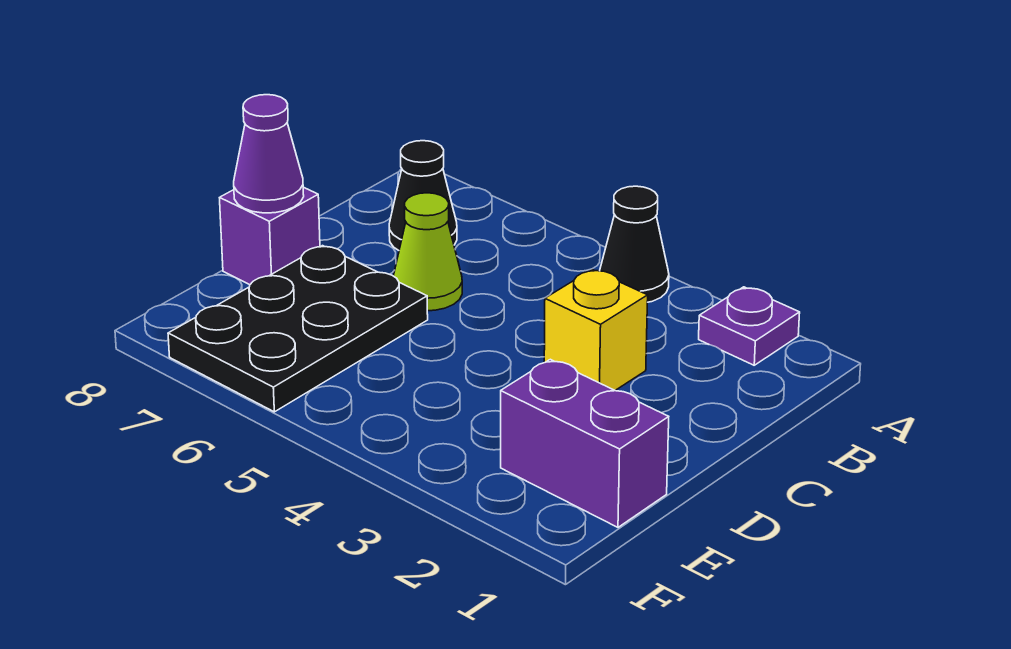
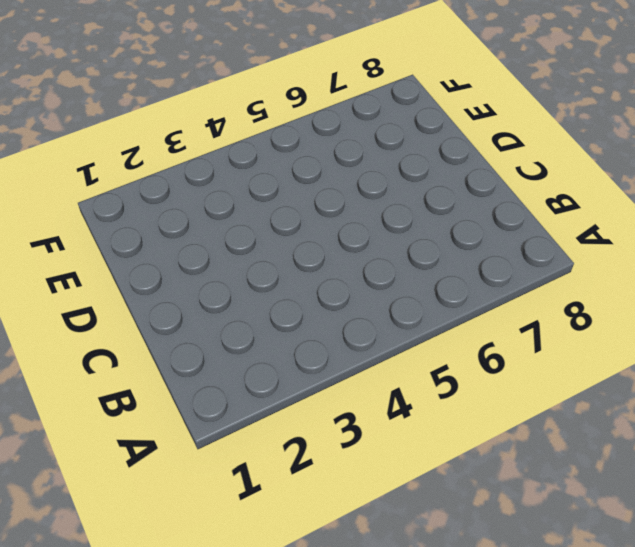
none -> purple plate A2 level 1
none -> black cone A4 level 1

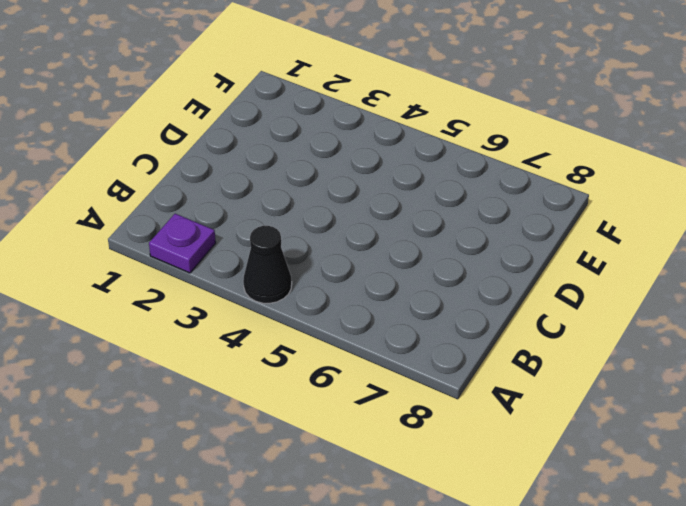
none -> black cone B7 level 1
none -> yellow brick C3 level 1

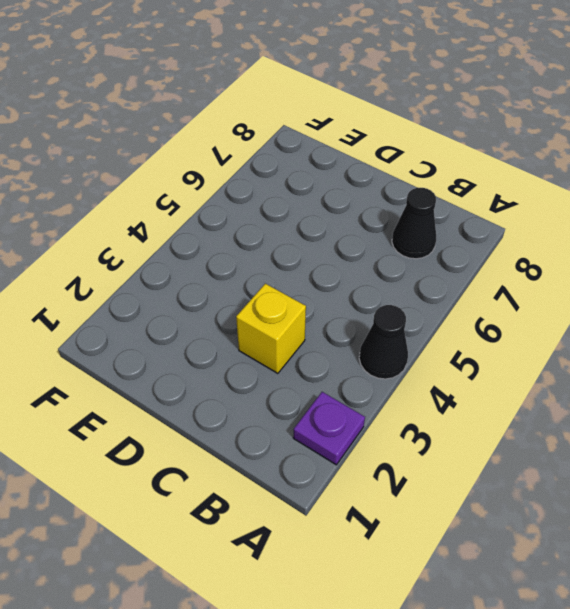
none -> lime cone C6 level 1
none -> black plate D6:F7 level 1

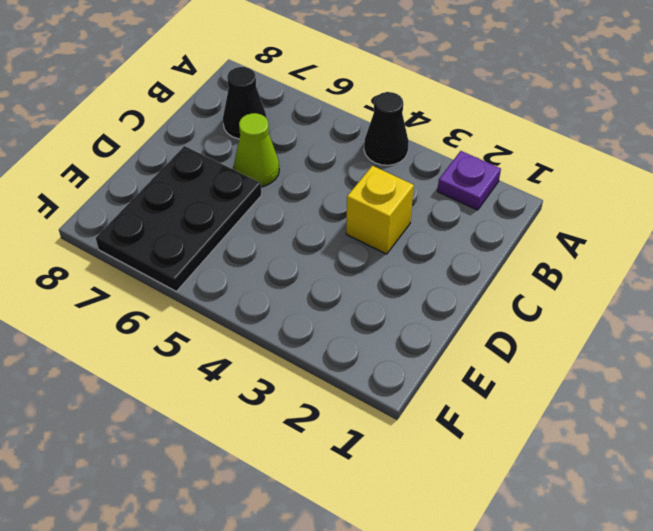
none -> purple brick D8 level 1
none -> purple brick E1:E2 level 1

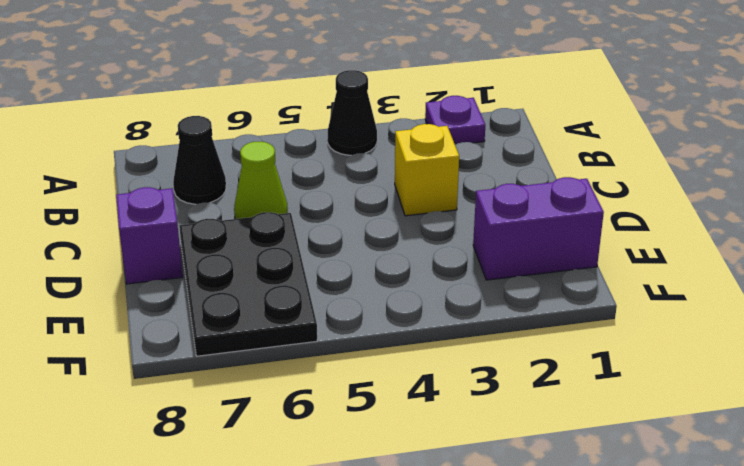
none -> purple cone D8 level 2

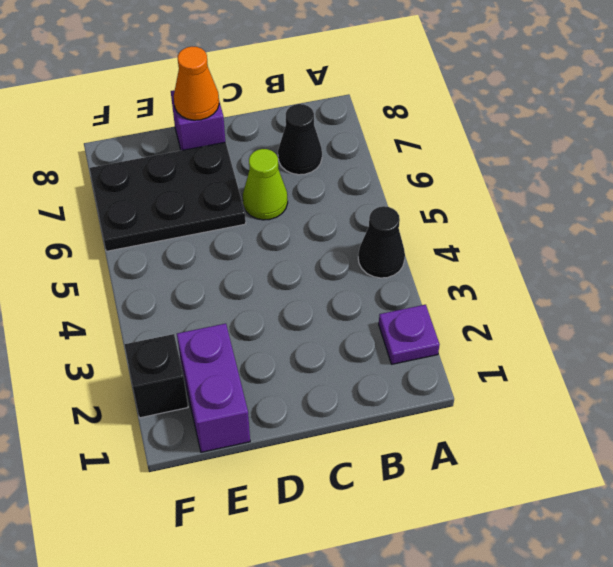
orange cone D8 level 2 -> purple cone D8 level 2
black brick F2 level 1 -> none
none -> yellow brick C3 level 1

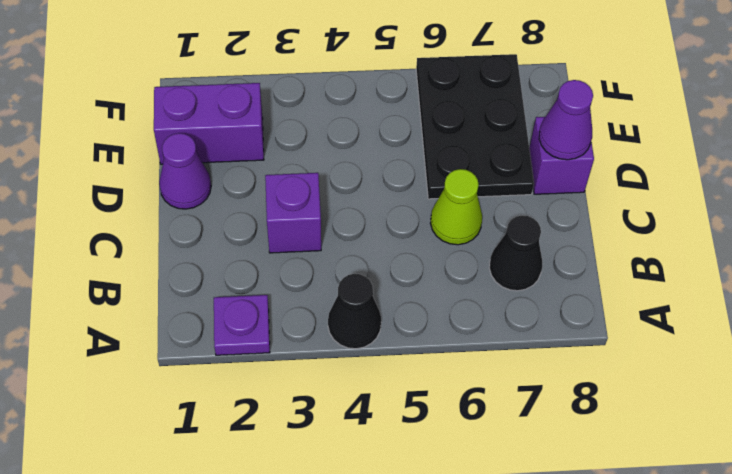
purple brick C3 level 1 -> yellow brick C3 level 1
purple cone D1 level 1 -> none

